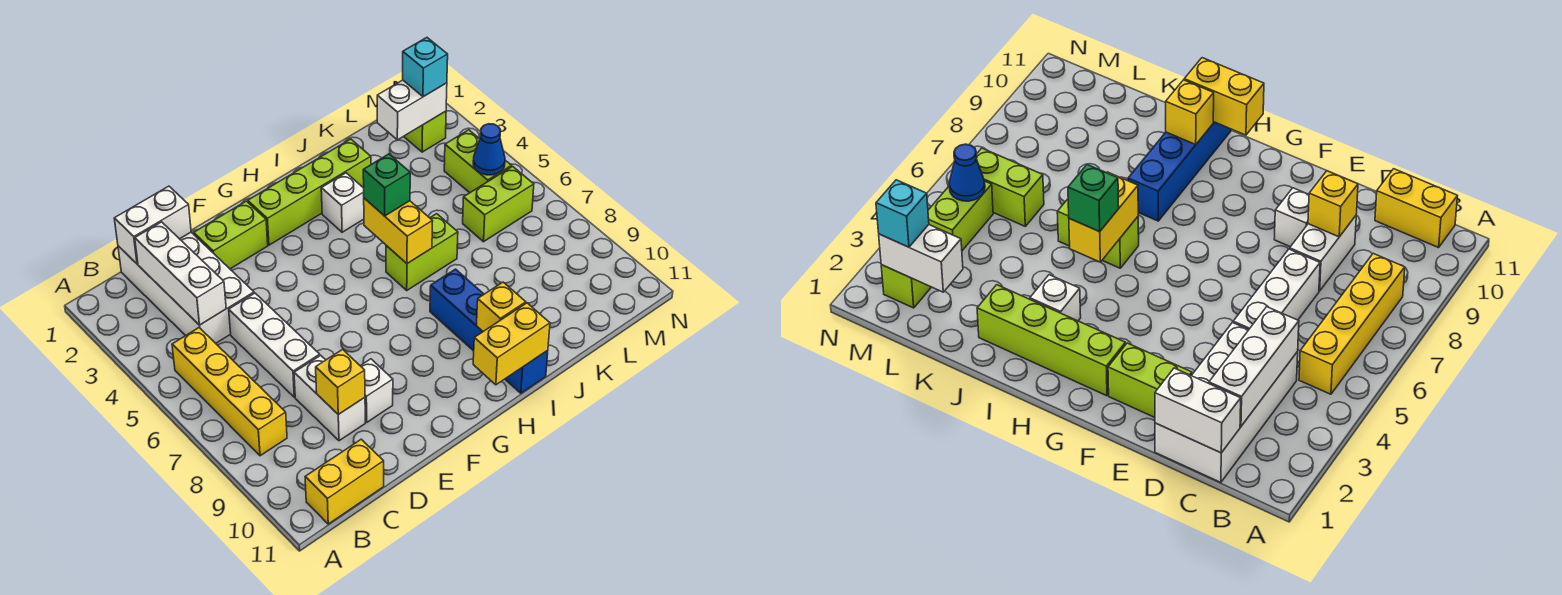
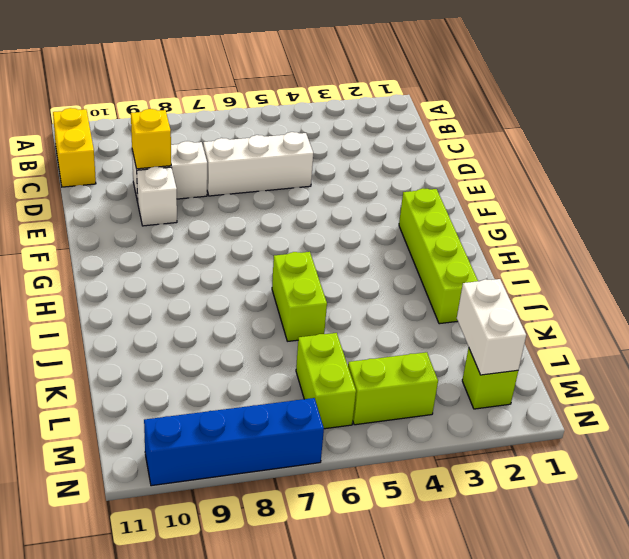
blue brick N7:N10 level 1 -> blue brick I8:I11 level 1
none -> yellow brick B5:B8 level 1
none -> white brick C1:D4 level 1
none -> lime brick E2:F2 level 1

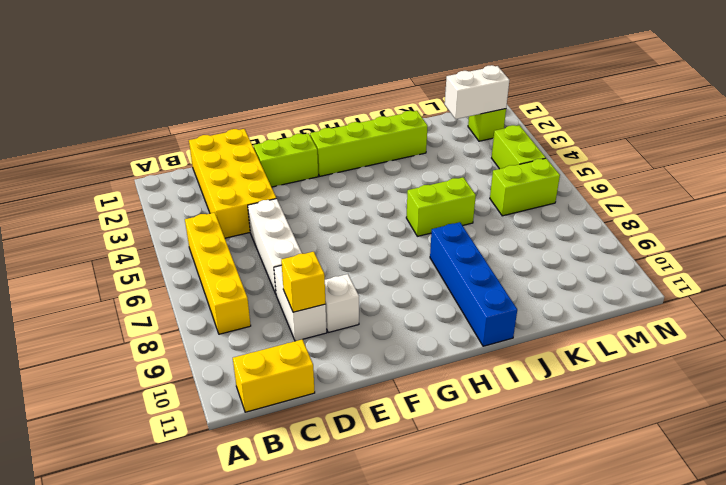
yellow brick C1:D4 level 1 -> white brick C1:D4 level 1
none -> white brick I3 level 1
none -> white brick C1:D1 level 2
none -> white brick C2:C4 level 2

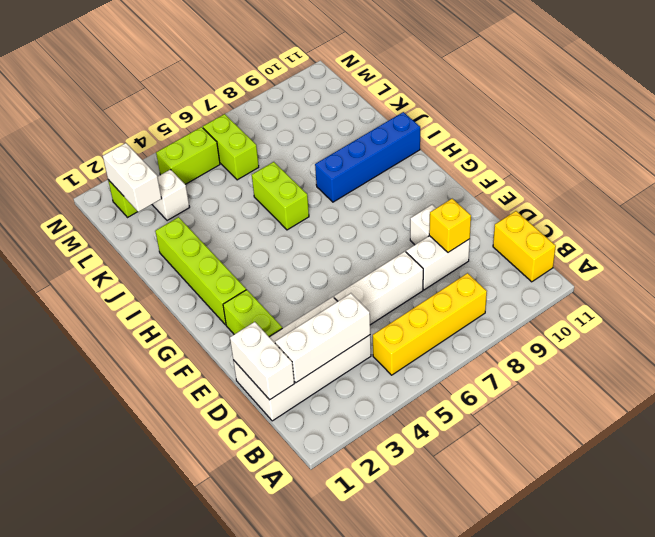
white brick L3 level 1 -> white brick I3 level 1
none -> yellow brick H11:I11 level 2
none -> yellow brick I5:I6 level 2
none -> yellow brick I10 level 2

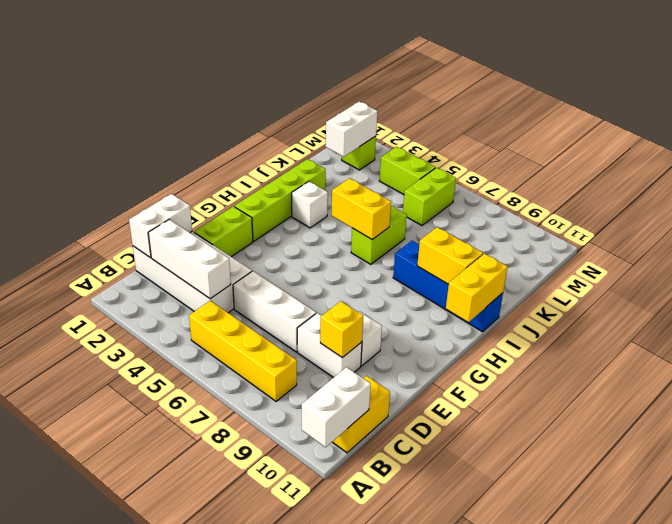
white brick A11:B11 level 2 -> none
yellow brick I9:I10 level 2 -> yellow brick I10 level 2
none -> blue cone M5 level 2
none -> green brick I5 level 3
none -> cyan brick M2 level 3

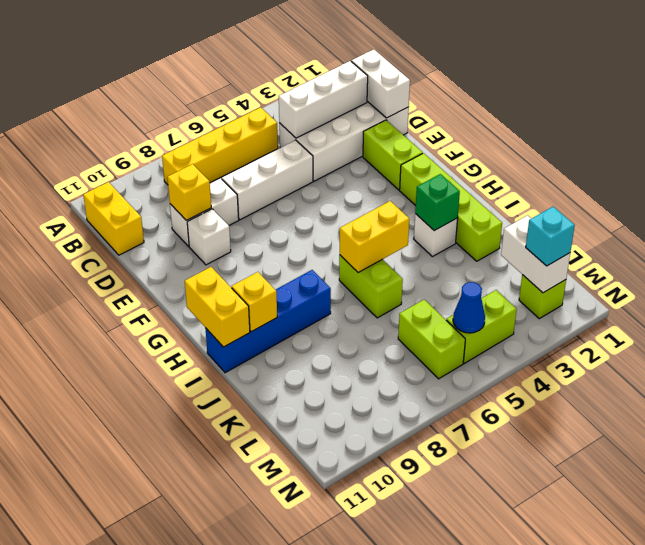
green brick I3 level 2 -> green brick I5 level 3

